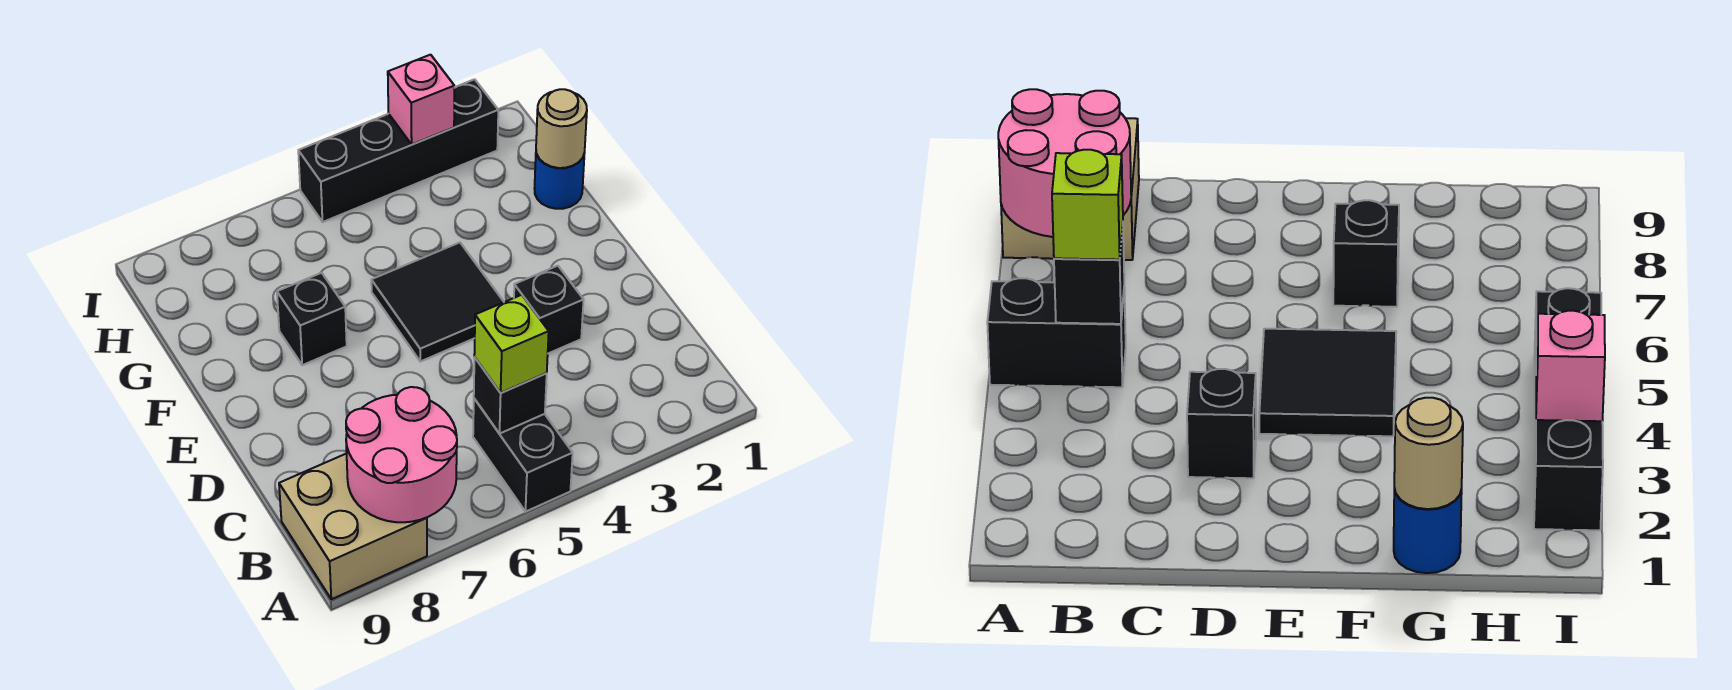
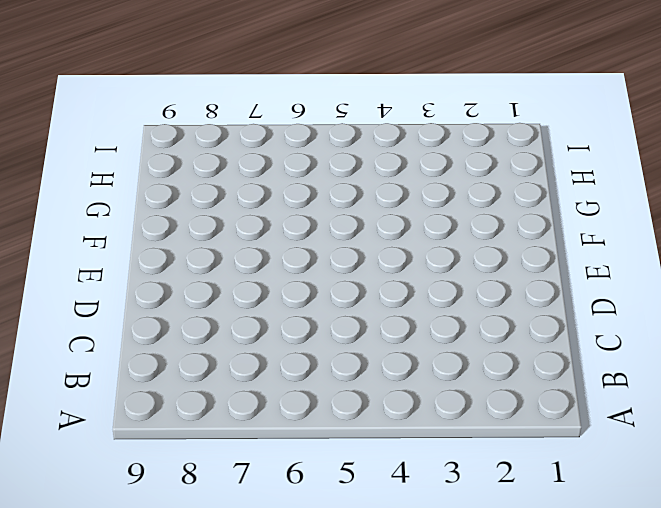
none -> black brick A5:B5 level 1
none -> tan brick A8:B9 level 1
none -> black brick D3 level 1

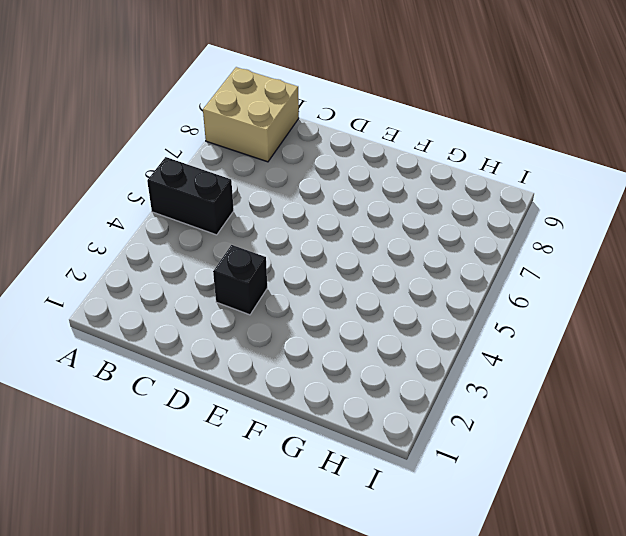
none -> black tile E4:F5 level 1
none -> black brick F7 level 1
none -> blue round brick G1 level 1

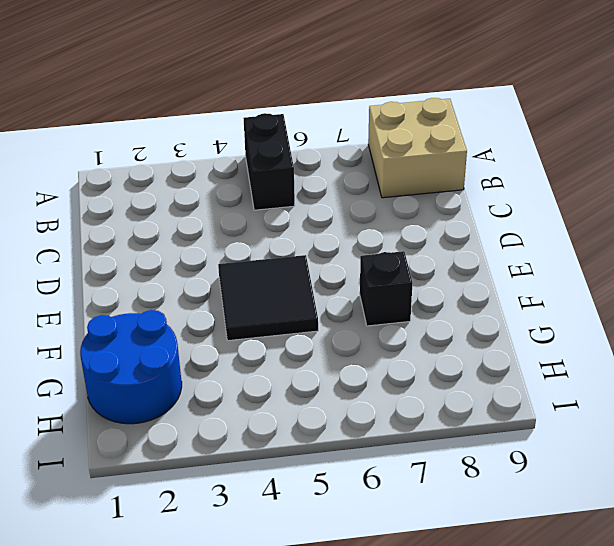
blue round brick G1:H2 level 1 -> blue round brick G1 level 1
none -> black brick D3 level 1
none -> black brick I2:I5 level 1
none -> pink round brick A7:B8 level 2

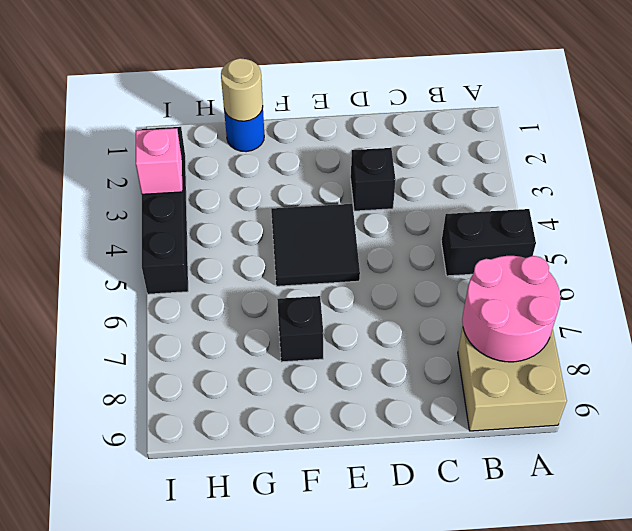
none -> black brick B5 level 2
none -> lime brick B5 level 3

